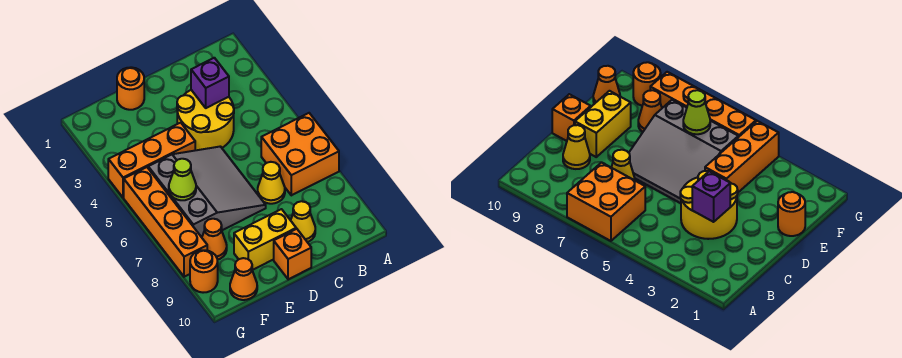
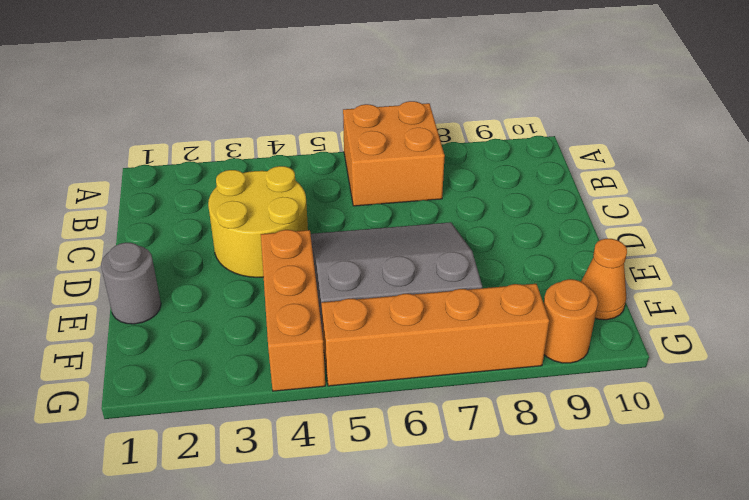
grey round brick E1 level 1 -> orange round brick E1 level 1
none -> yellow cone C7 level 1
none -> yellow cone C9 level 1
none -> yellow brick D9:E9 level 1

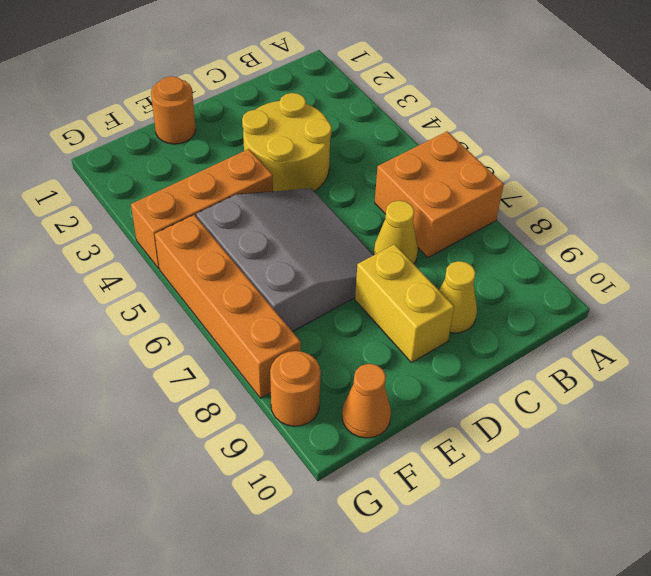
yellow brick D8:D9 level 1 -> yellow brick D9:E9 level 1
none -> orange brick D10 level 1
none -> orange cone F8 level 1
none -> purple brick C3 level 2

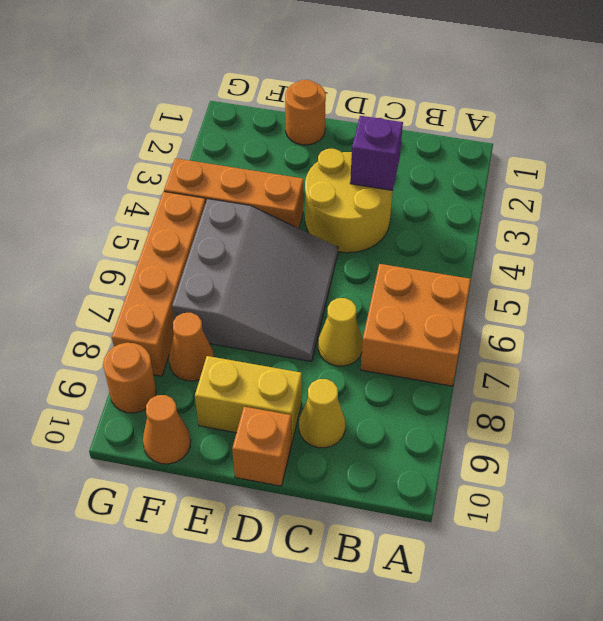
none -> lime cone F6 level 2

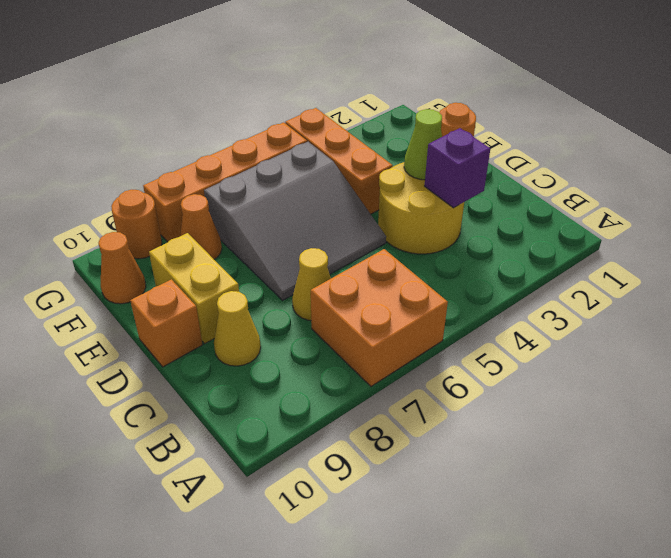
lime cone D3 level 2 -> lime cone F6 level 2

